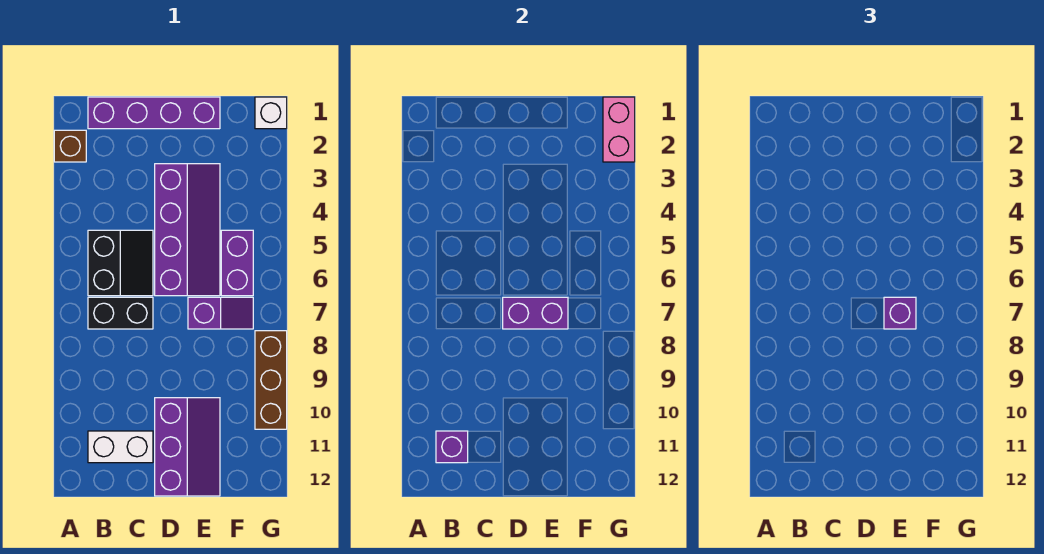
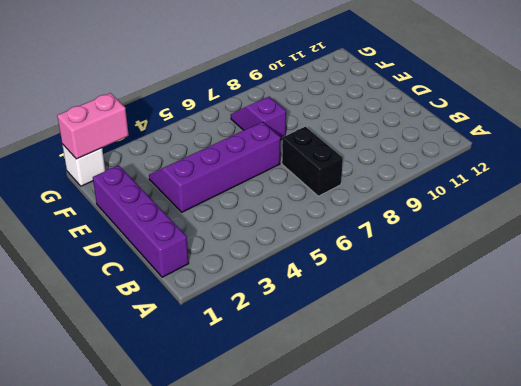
none -> brown brick A2 level 1
none -> black slope B5:C6 level 1 top B
none -> white brick B11:C11 level 1

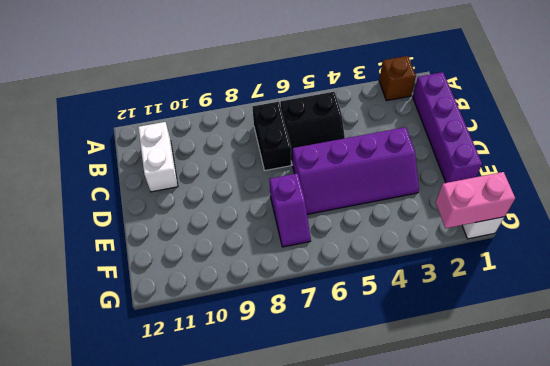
none -> purple slope D10:E12 level 1 top D
none -> purple brick F5:F6 level 1
none -> brown brick G8:G10 level 1

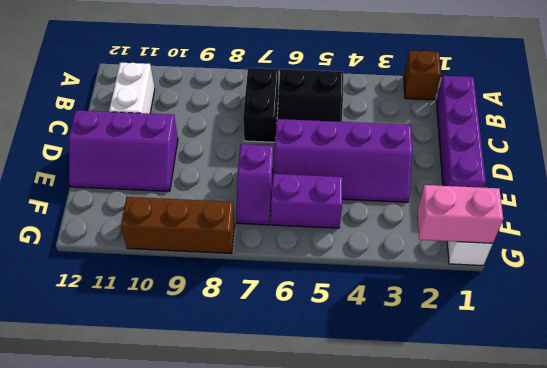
none -> purple brick B11 level 2
none -> purple brick D7:E7 level 2
none -> purple brick E7 level 3

